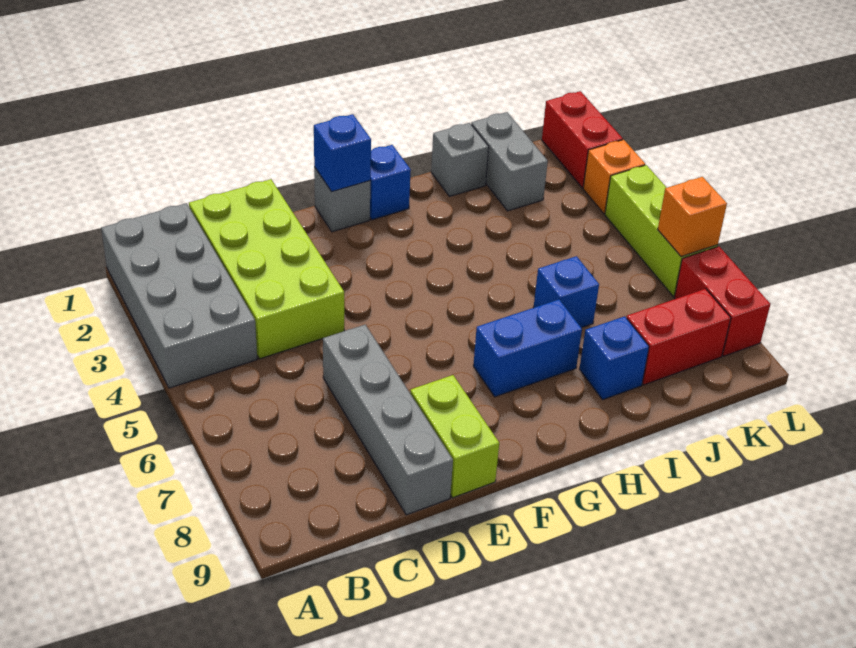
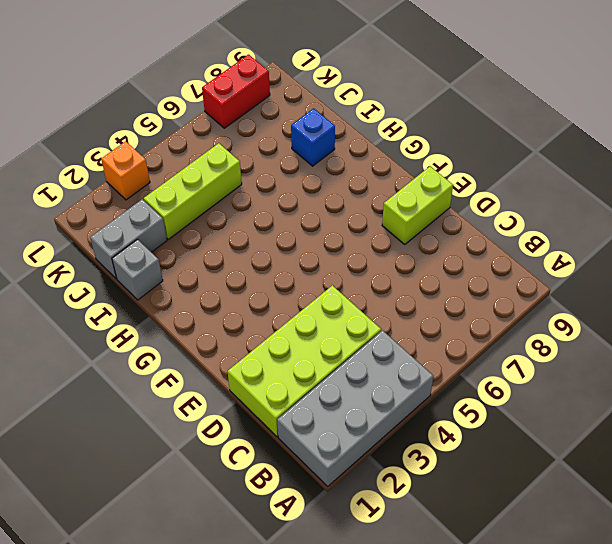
lime brick J3:J5 level 1 -> lime brick L4:L6 level 1
none -> grey brick D6:D9 level 1
none -> grey brick F1 level 1
none -> blue brick G1 level 1

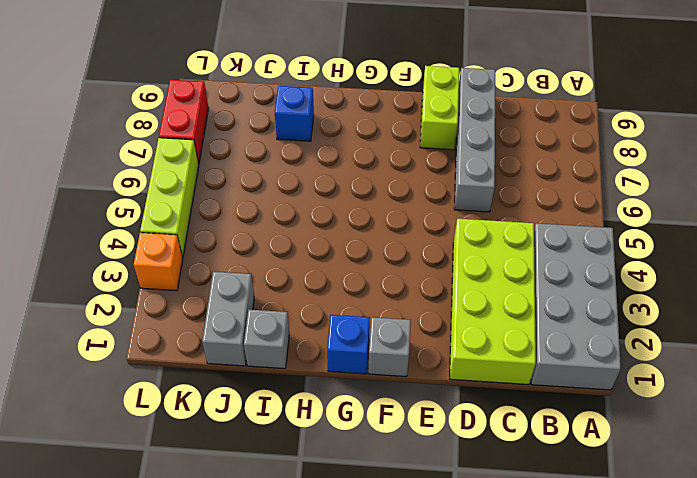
none -> blue brick G7:H7 level 1
none -> blue brick I6 level 1
none -> red brick J8:K8 level 1

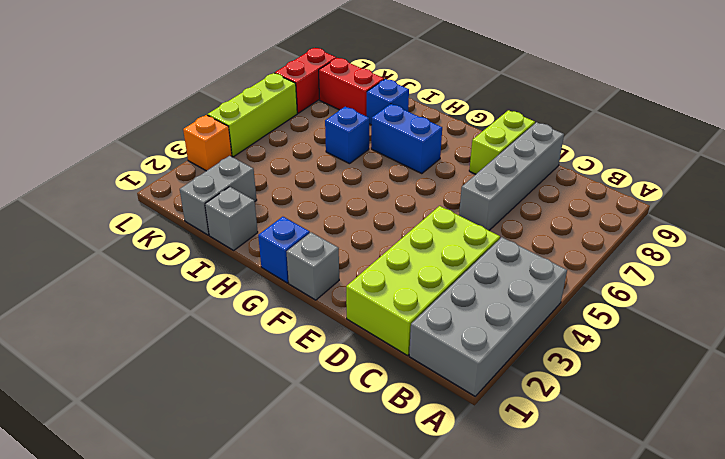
none -> red brick L1:L2 level 1
none -> blue brick F1 level 2
none -> orange brick L6 level 2

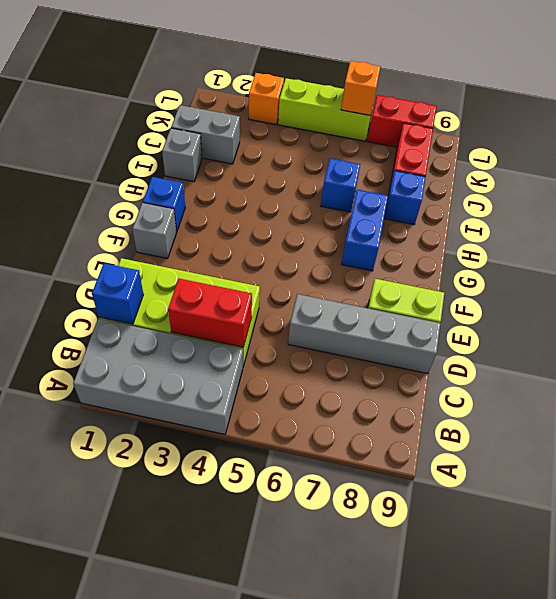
blue brick C1 level 2 -> blue brick F1 level 2
red brick C3:C4 level 2 -> red brick L1:L2 level 1

